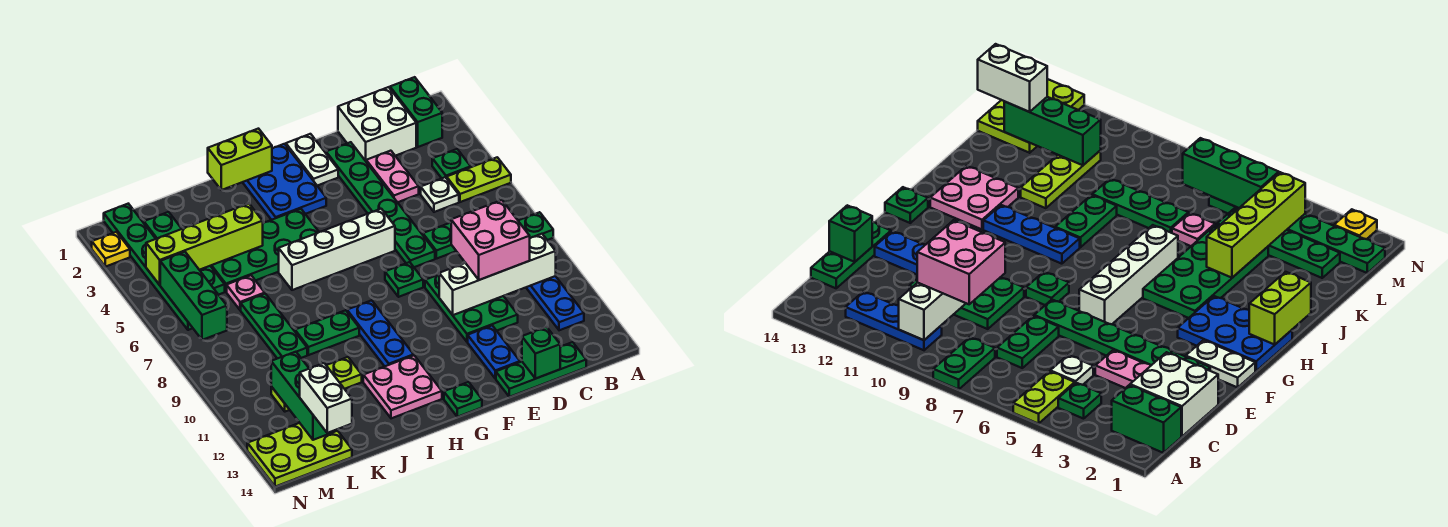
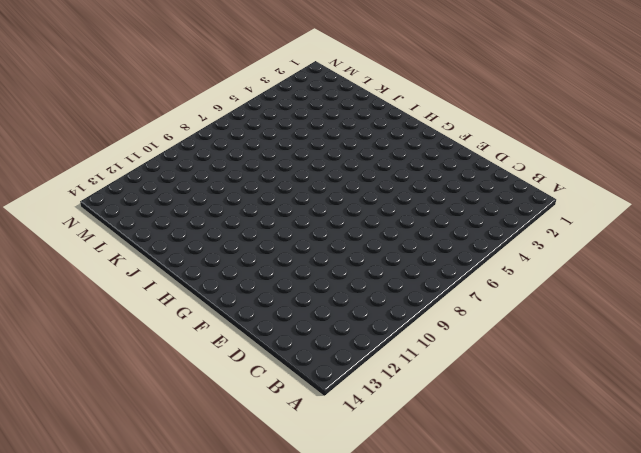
none -> lime plate A5:B5 level 1
none -> green plate A8:B8 level 1
none -> green brick B1:B2 level 1
none -> green plate B4 level 1

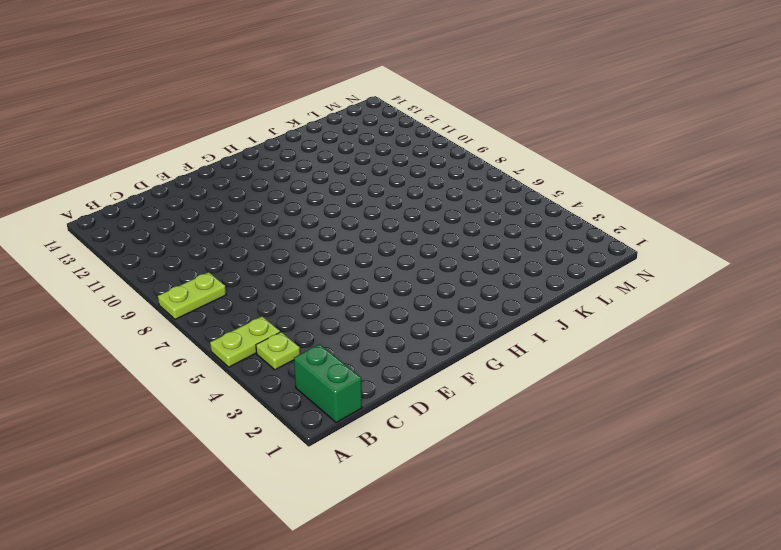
lime plate A8:B8 level 1 -> green plate A8:B8 level 1
lime plate B4 level 1 -> green plate B4 level 1
none -> blue plate B10:B12 level 1
none -> white brick C1:D2 level 1
none -> white plate C5 level 1
none -> green plate C7:D7 level 1

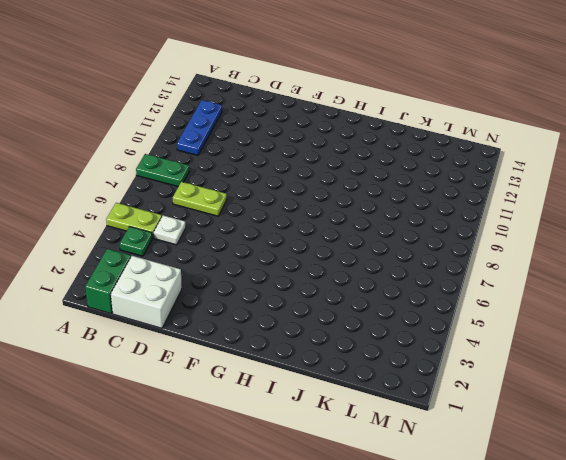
lime plate C7:D7 level 1 -> green plate C7:D7 level 1
none -> green plate C14:E14 level 1
none -> pink plate D3:D4 level 1
none -> green plate D9:E11 level 1
none -> green plate E2:E7 level 1

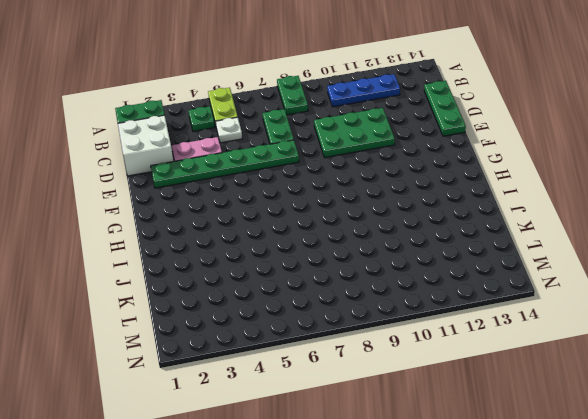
none -> blue plate E12:E13 level 1
none -> white plate F1:F2 level 1
none -> white brick F6:I6 level 1
none -> green plate F8 level 1

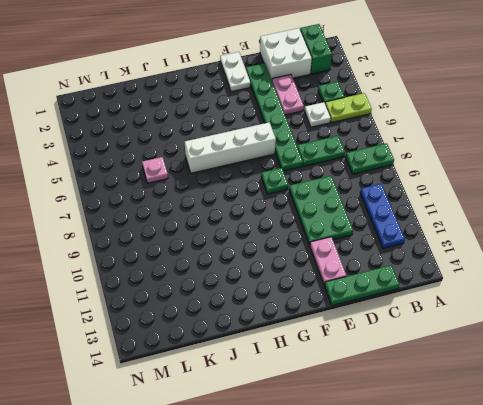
pink plate E12:E13 level 1 -> blue plate E12:E13 level 1
none -> blue plate G1:H3 level 1
none -> green plate G14 level 1
none -> green plate H4:K5 level 1
none -> blue plate H9:H11 level 1

